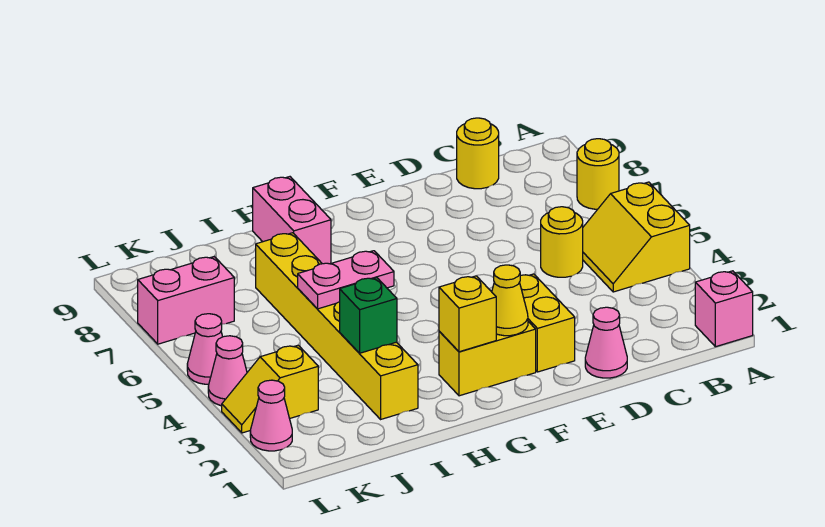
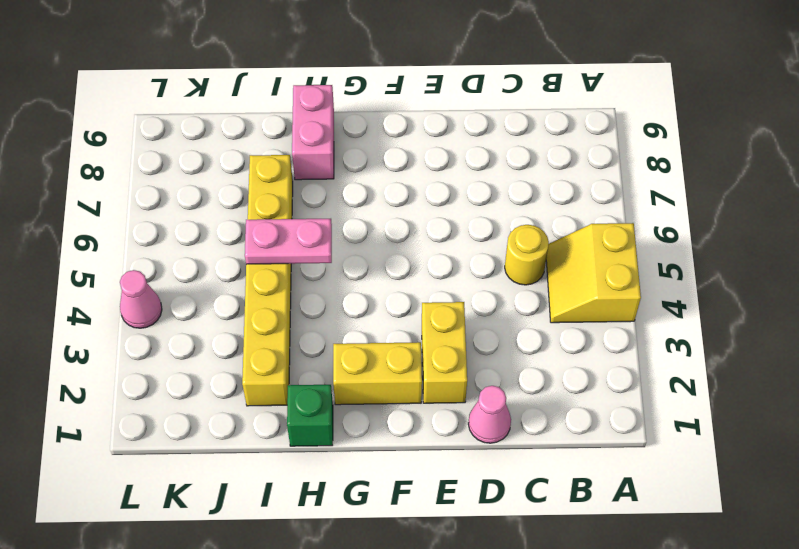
green brick H1 level 1 -> green brick I3 level 2
none -> pink brick A1 level 1
none -> yellow round brick A7 level 1
none -> yellow round brick C9 level 1

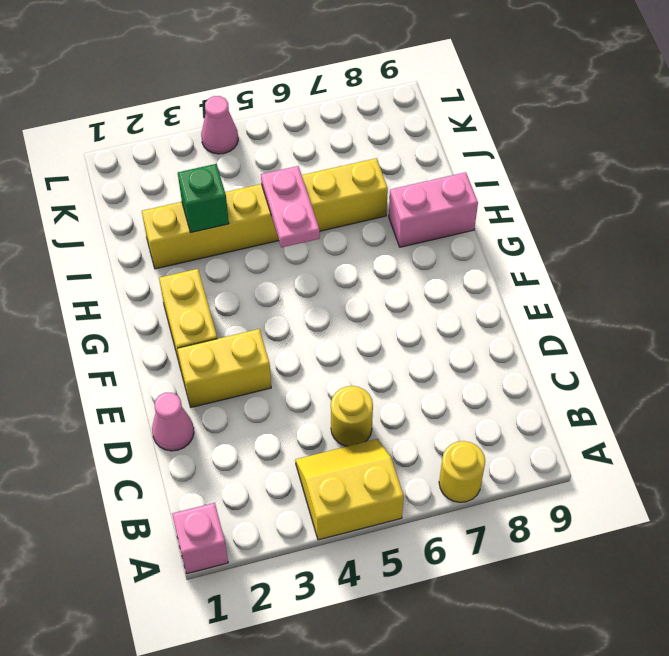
none -> yellow round brick C9 level 1
none -> yellow slope K3:L3 level 1 top K
none -> pink brick K7:L7 level 1

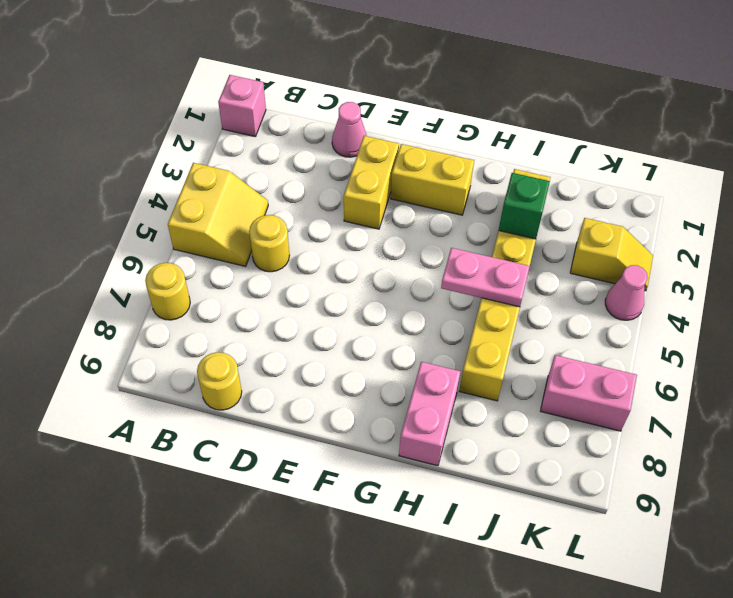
none -> pink cone L2 level 1
none -> pink cone L5 level 1
none -> yellow cone F2 level 2

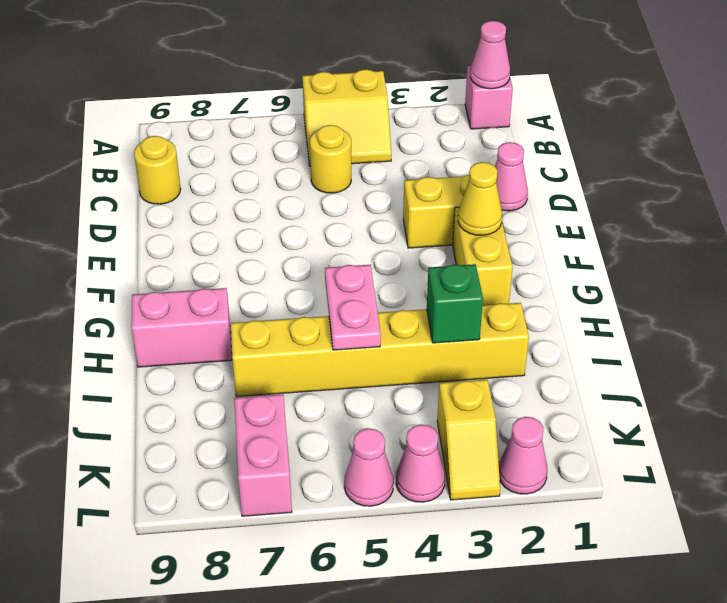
pink cone A1 level 2 -> none
none -> yellow round brick A7 level 1
none -> yellow brick G2 level 2

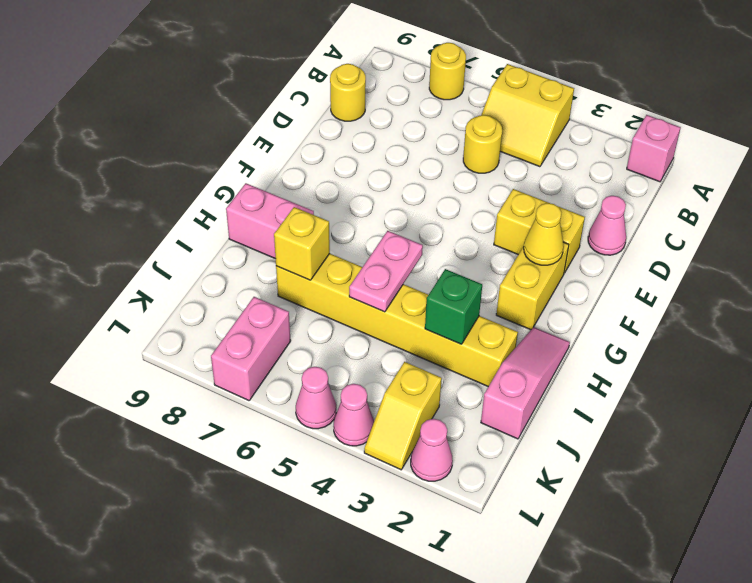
pink slope H1:J1 level 1 top J -> none
yellow brick I7 level 2 -> yellow brick G2 level 2

